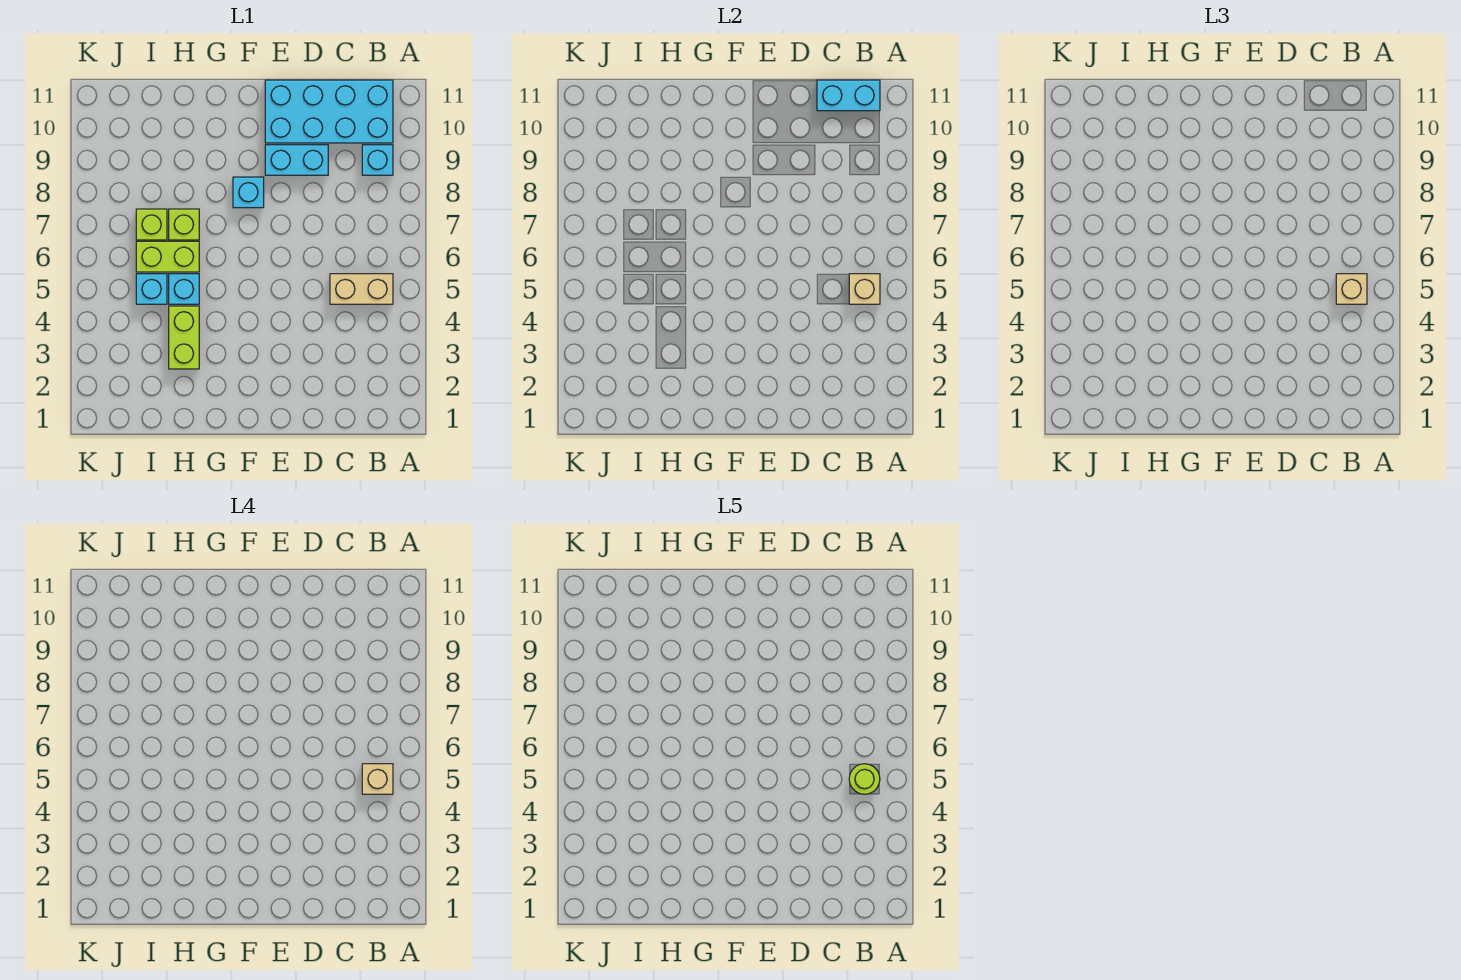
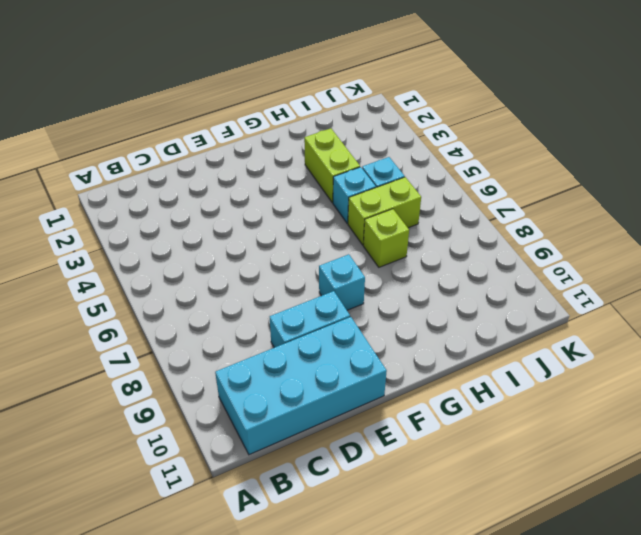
none -> tan brick B5:C5 level 1
none -> cyan brick B9 level 1
none -> lime brick I7 level 1

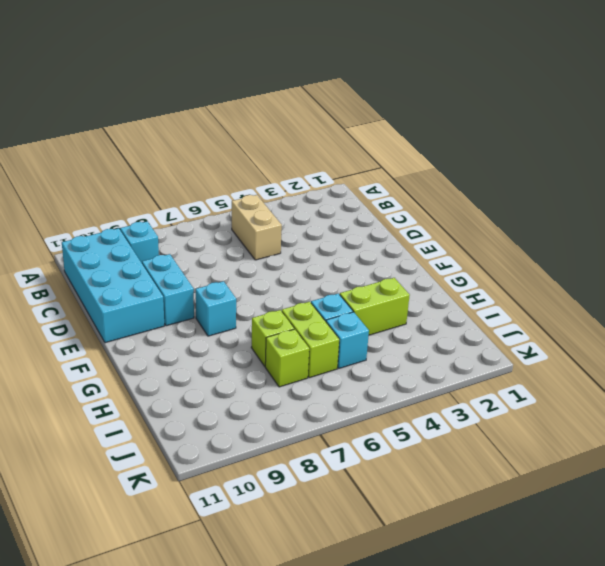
none -> tan brick B5 level 2
none -> cyan brick B11:C11 level 2
none -> tan brick B5 level 3

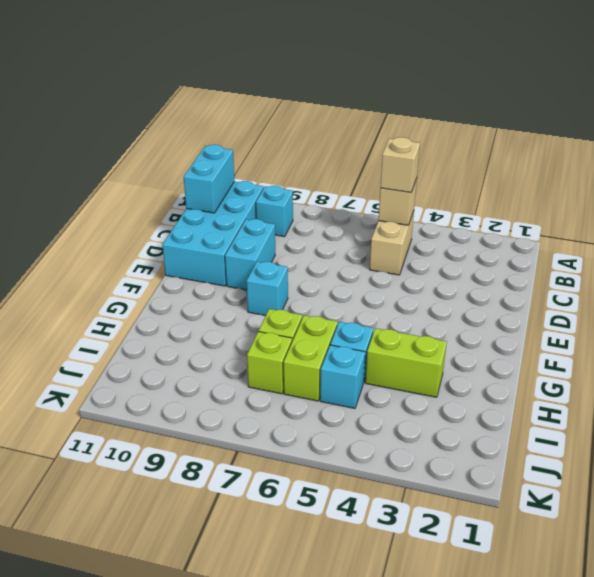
none -> tan brick B5 level 4
none -> lime round brick B5 level 5

